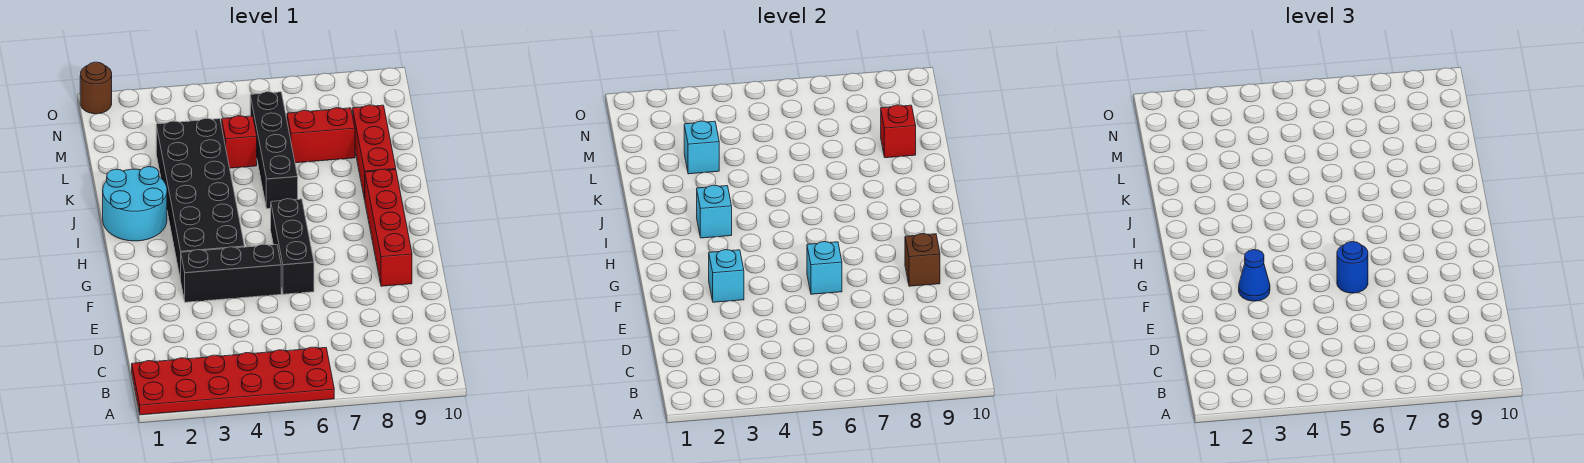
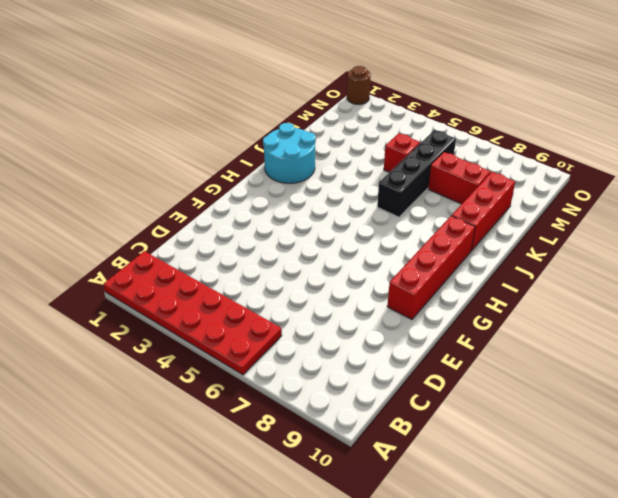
none -> black brick F3:F5 level 1
none -> black brick F6:H6 level 1
none -> black brick G3:L4 level 1

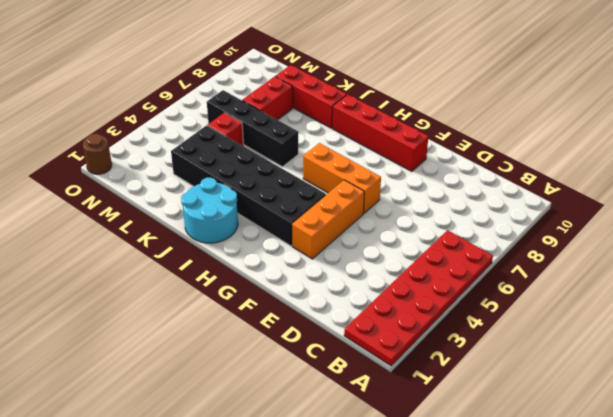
orange brick F3:F5 level 1 -> black brick F3:F5 level 1
orange brick F6:H6 level 1 -> black brick F6:H6 level 1
none -> cyan brick F3 level 2
none -> cyan brick F6 level 2
none -> brown brick F9 level 2

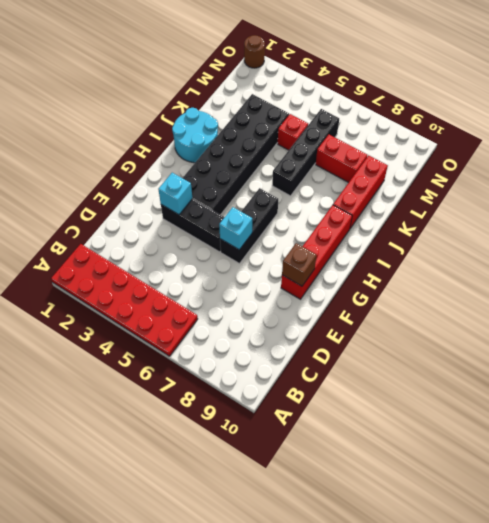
none -> cyan brick I3 level 2
none -> cyan brick L3 level 2
none -> red brick L9 level 2

